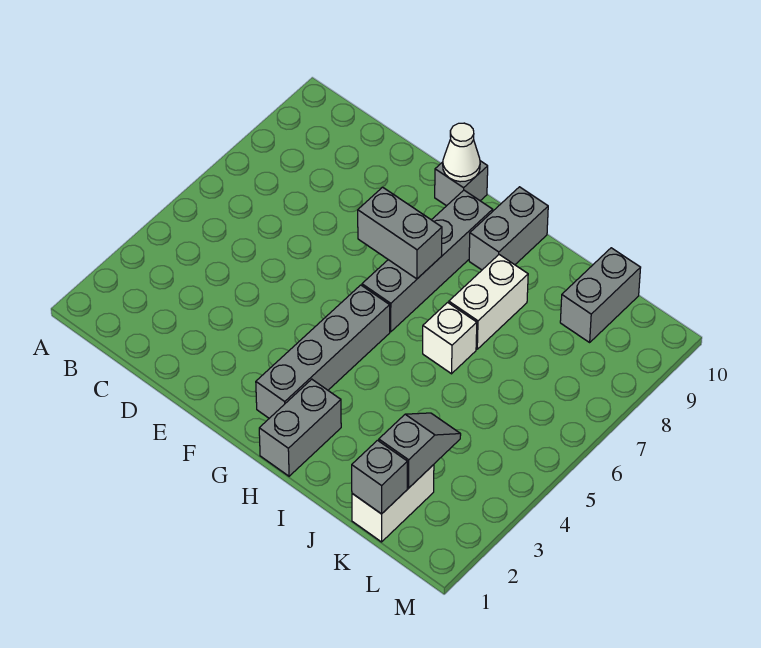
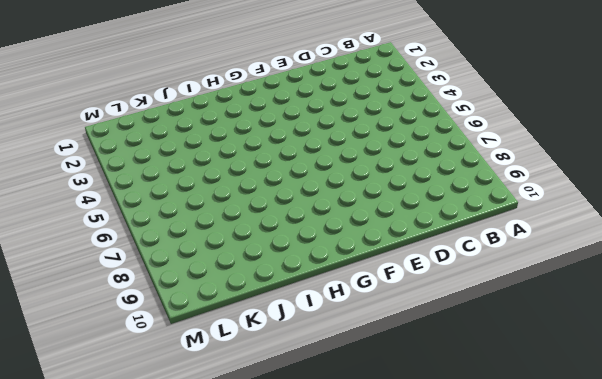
none -> grey brick F10 level 1
none -> grey brick G2:G5 level 1
none -> grey brick G6:G9 level 1

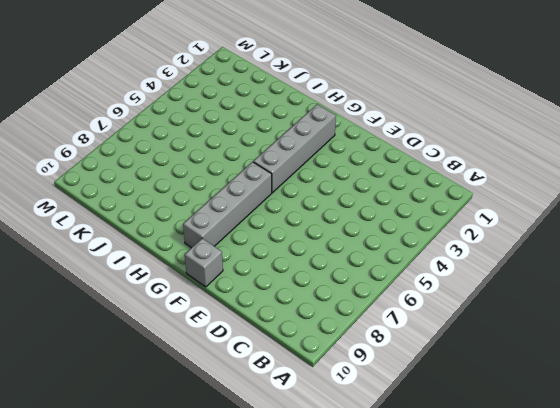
none -> grey brick H1:H2 level 1
none -> grey brick H9:H10 level 1
none -> white brick I6 level 1

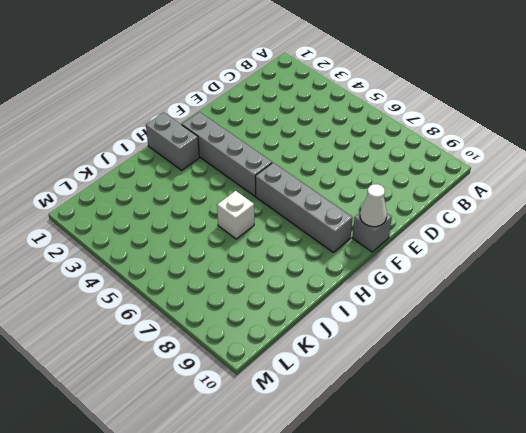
none -> grey brick H9:H10 level 1
none -> white brick I7:I8 level 1
none -> white brick K1:K2 level 1

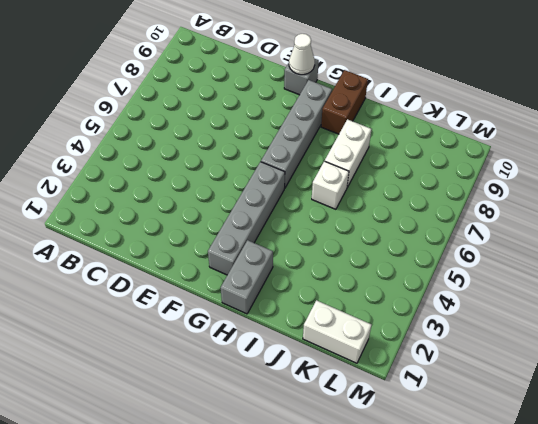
brown brick H9:H10 level 1 -> grey brick H9:H10 level 1
white brick K1:L1 level 1 -> white brick K1:K2 level 1
none -> grey brick K9:K10 level 1
none -> grey brick F7:G7 level 2
none -> grey brick K1 level 2

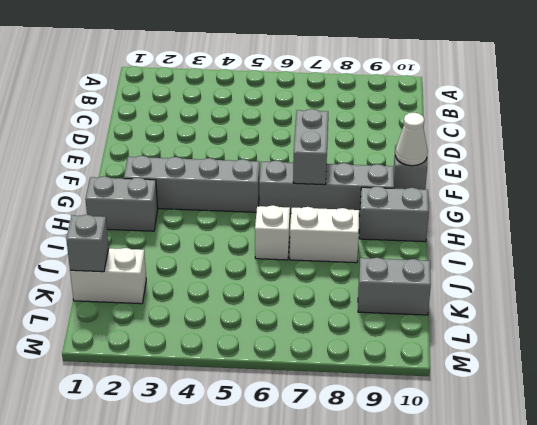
none -> grey slope K2:K3 level 2 top 2

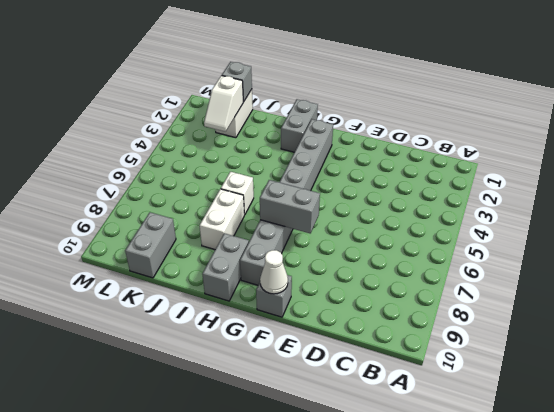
white slope K2:K3 level 2 top 2 -> grey slope K2:K3 level 2 top 2

